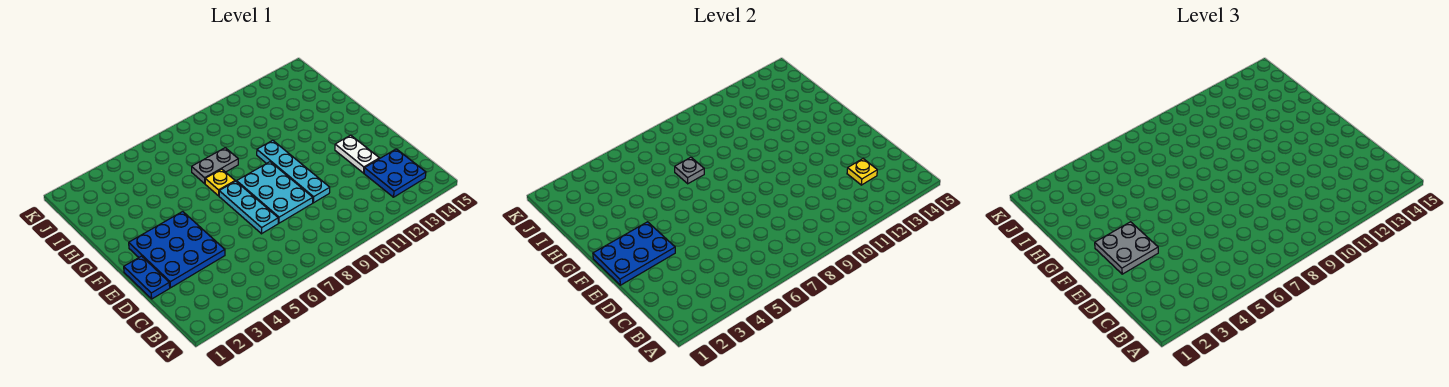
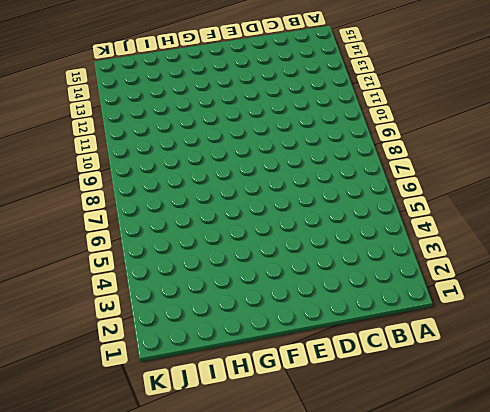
none -> blue plate B13:C14 level 1
none -> blue plate D1:E1 level 1
none -> blue plate D2:F4 level 1

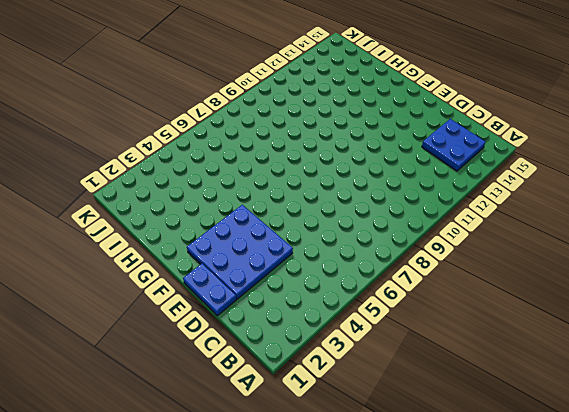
none -> cyan plate D7:F7 level 1
none -> cyan plate D8:F9 level 1
none -> cyan plate D10:G10 level 1

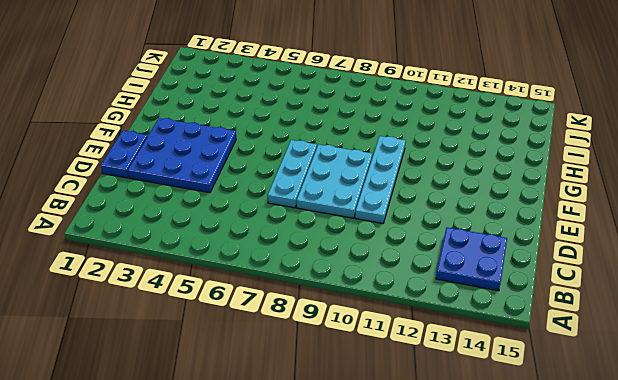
none -> white plate D13:E13 level 1
none -> yellow plate G7 level 1
none -> grey plate H7:H8 level 1

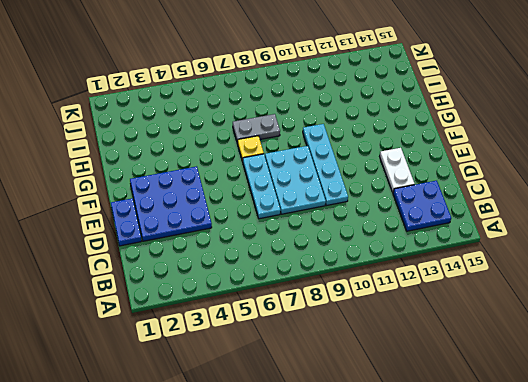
none -> yellow plate C13 level 2
none -> blue plate E1:F3 level 2
none -> grey plate H7 level 2

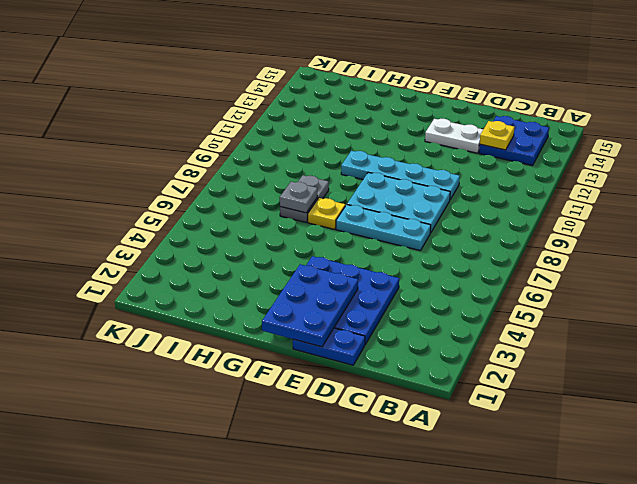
none -> grey plate E2:F3 level 3

